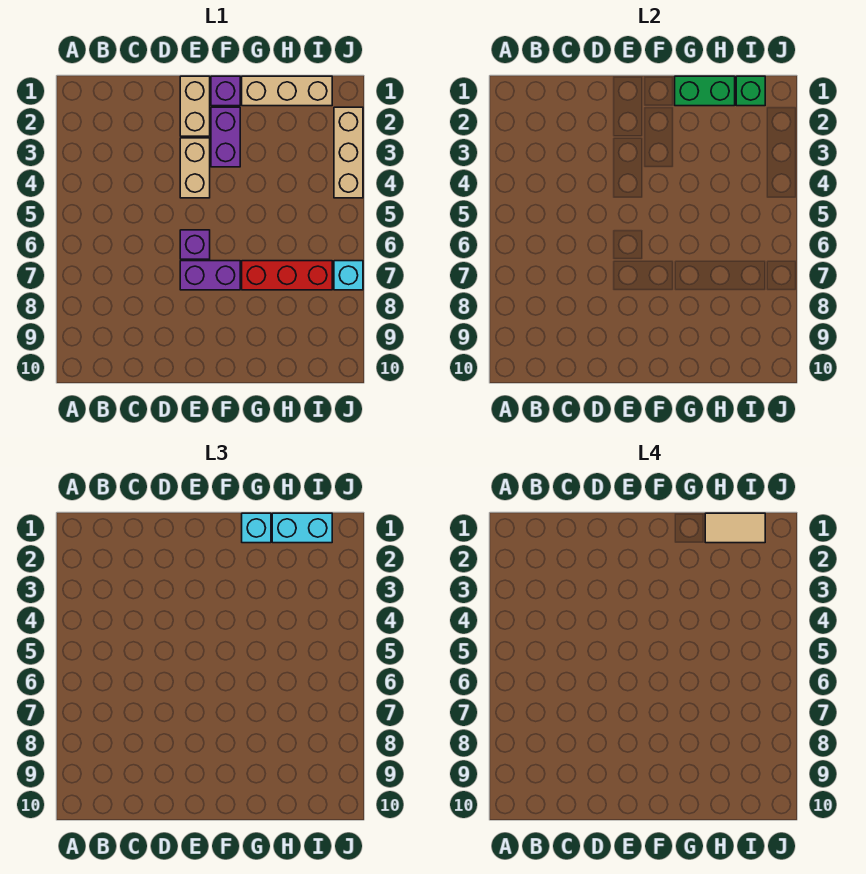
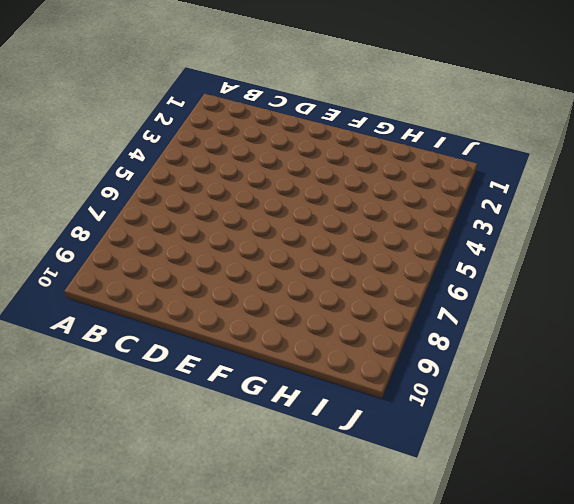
none -> tan brick E1:E2 level 1
none -> tan brick E3:E4 level 1
none -> purple brick E6 level 1

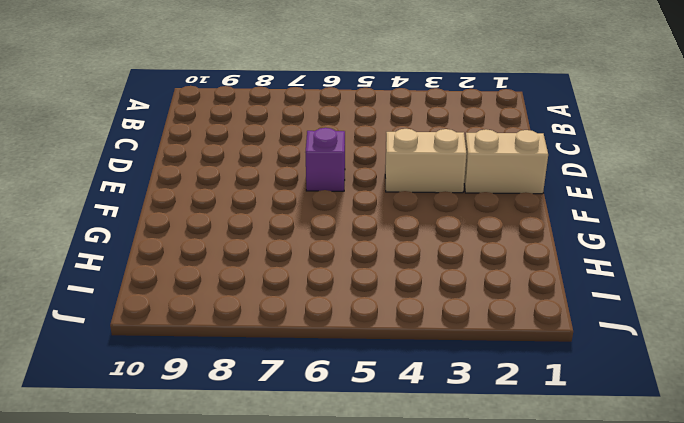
none -> purple brick E7:F7 level 1
none -> purple brick F1 level 1
none -> purple brick F2:F3 level 1

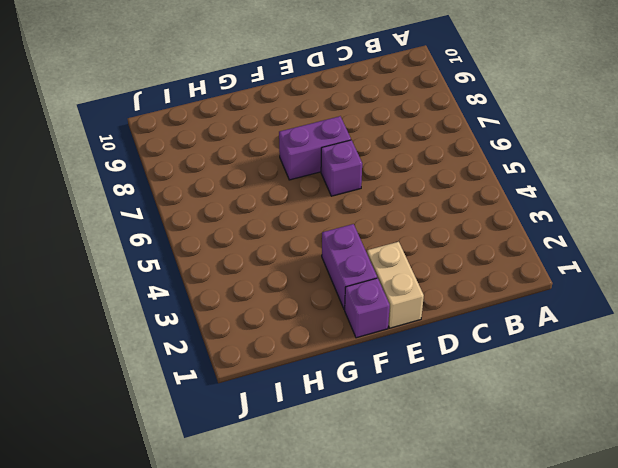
none -> tan brick E3:E4 level 1
none -> tan brick G1:I1 level 1
none -> red brick G7:I7 level 1

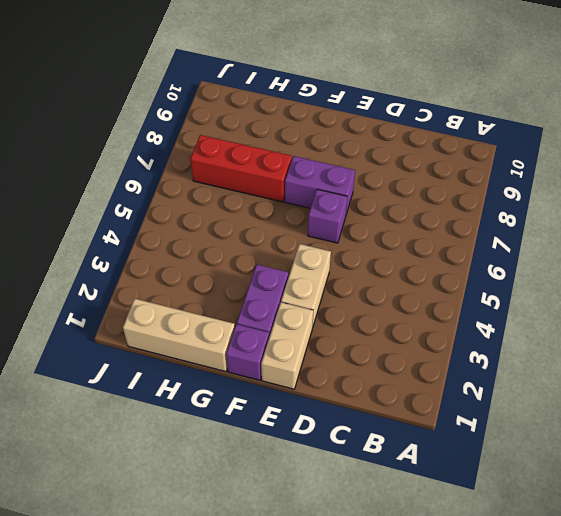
none -> tan brick J2:J4 level 1
none -> cyan brick J7 level 1
none -> green brick G1:H1 level 2

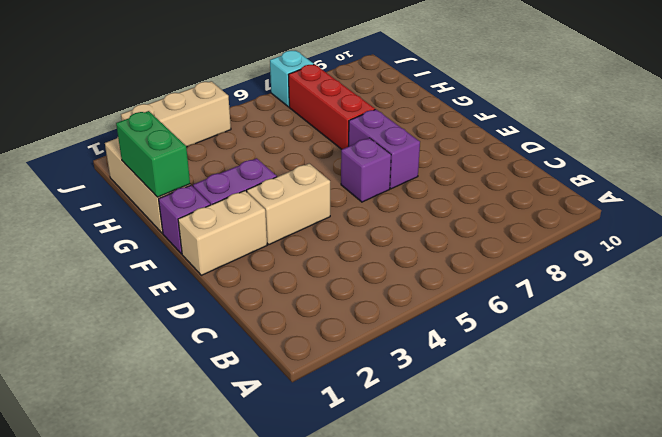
none -> green brick I1 level 2
none -> cyan brick G1 level 3
none -> cyan brick H1:I1 level 3

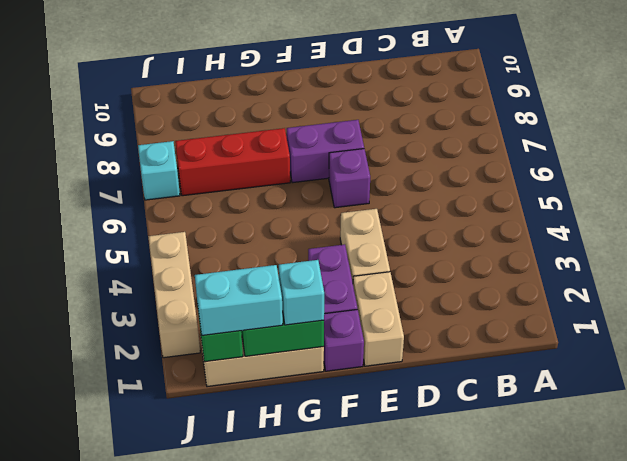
none -> tan tile H1:I1 level 4

